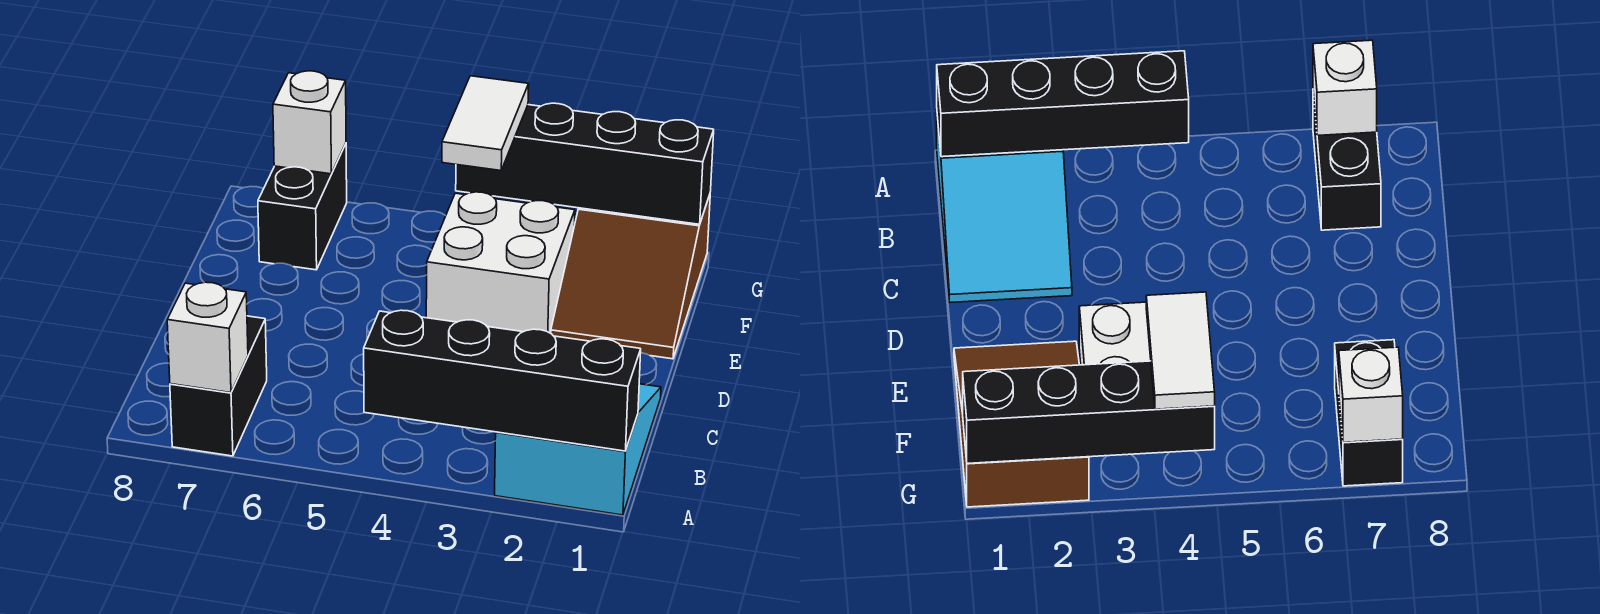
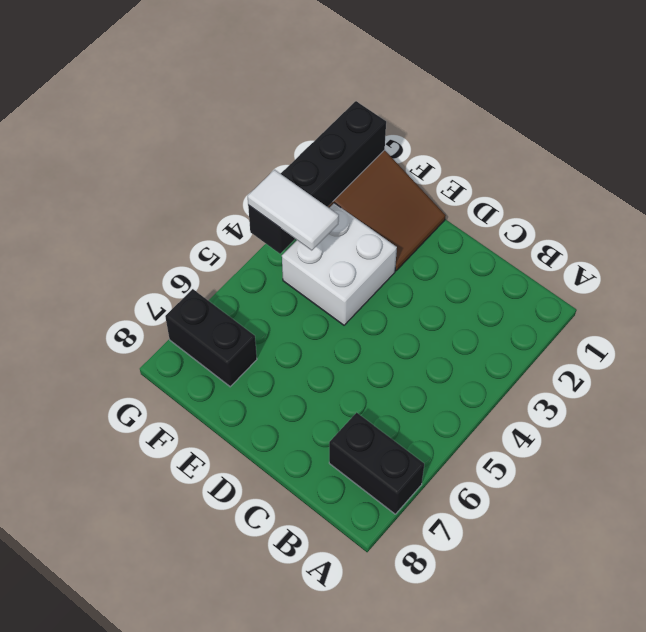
none -> cyan slope A1:C2 level 1 top A
none -> black brick A1:A4 level 2

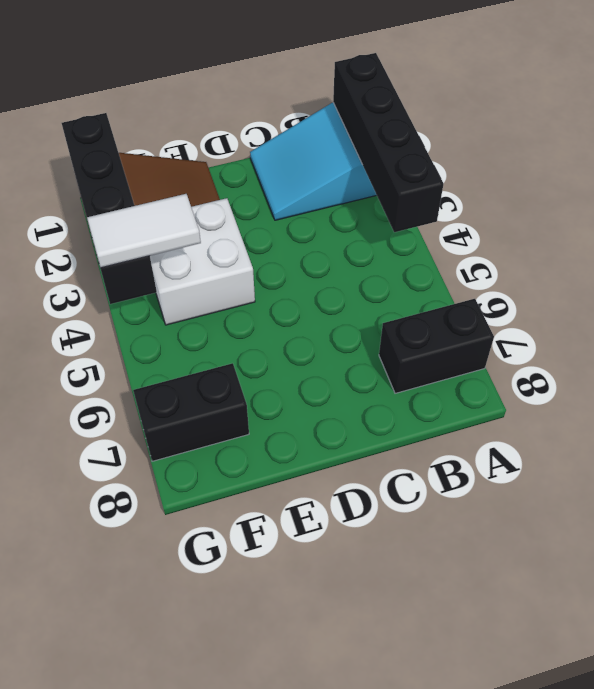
none -> white brick A7 level 2
none -> white brick G7 level 2

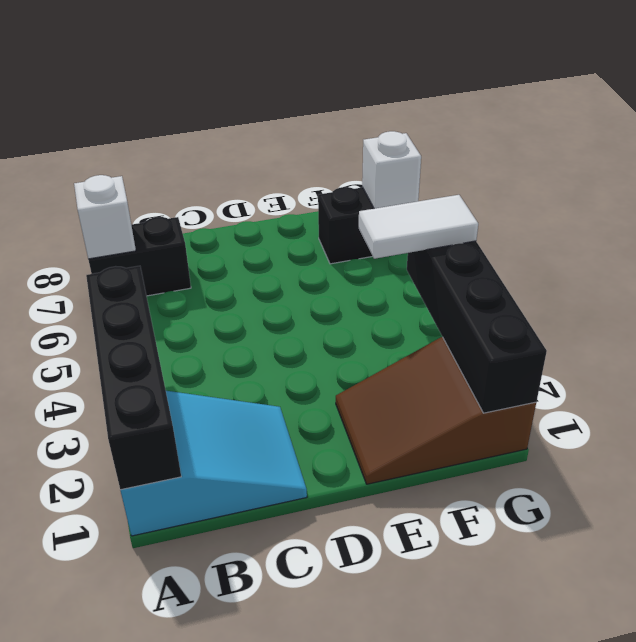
none -> white brick E3:F4 level 1

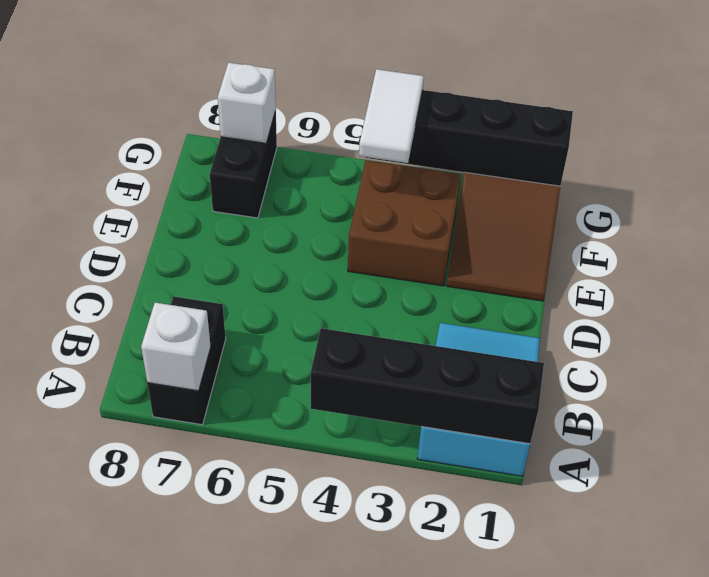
brown brick E3:F4 level 1 -> white brick E3:F4 level 1

